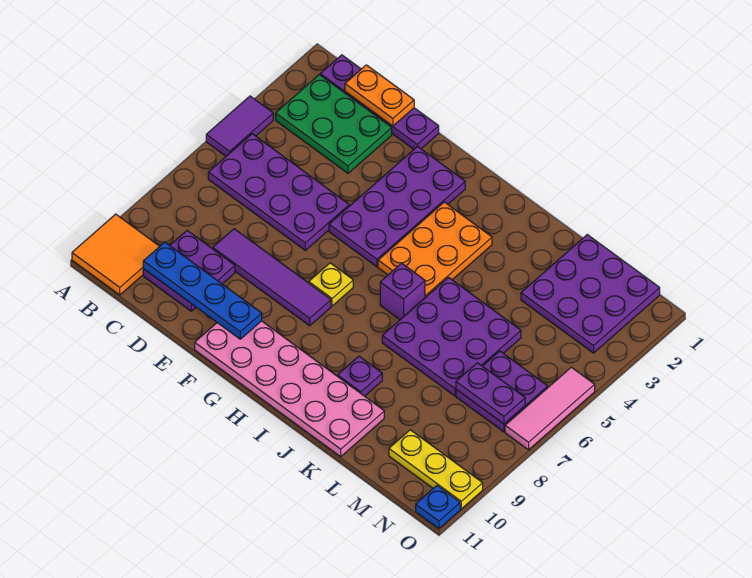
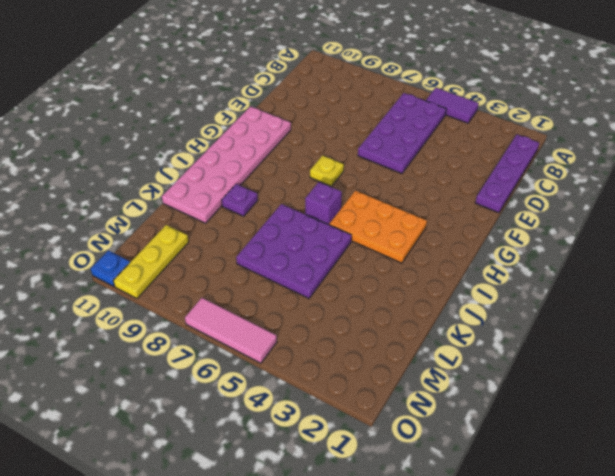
none -> orange tile A10:B11 level 1
none -> green plate B2:D3 level 1
none -> purple plate C9:D10 level 1

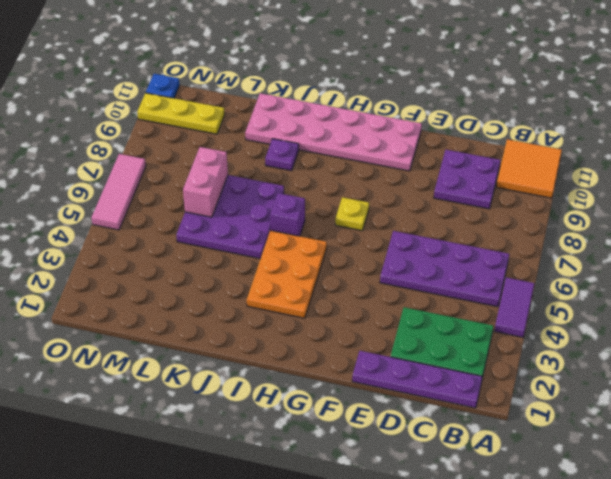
pink brick L6:L7 level 2 -> none
none -> purple tile D8:G8 level 1
none -> purple plate F2:G5 level 1
none -> purple plate L1:N3 level 1

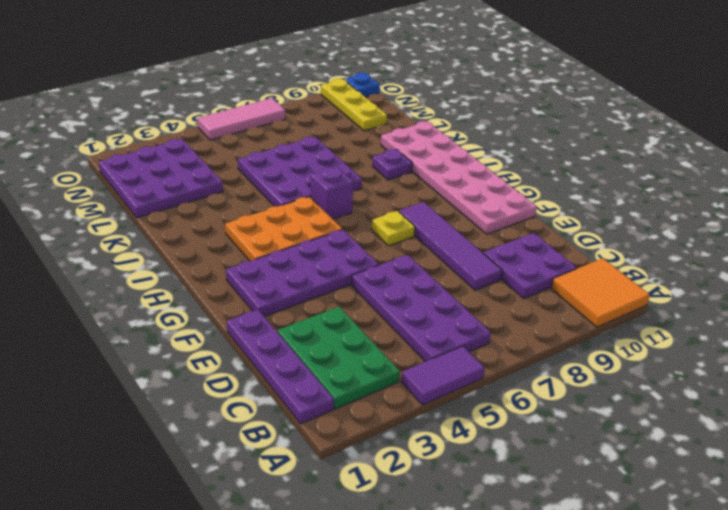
none -> purple plate M6:N7 level 1
none -> orange plate C1:D1 level 2
none -> blue plate C10:F10 level 2

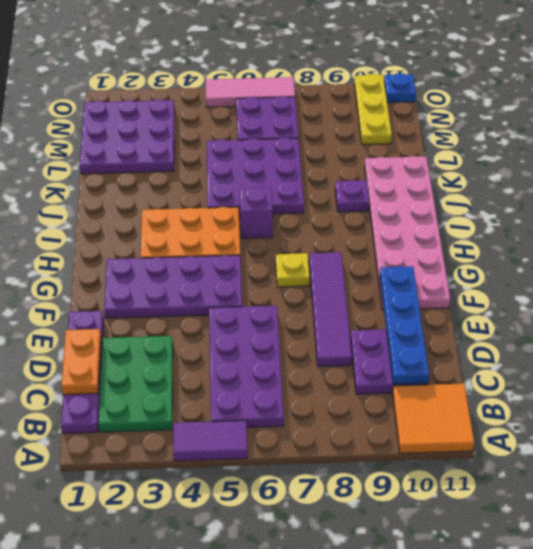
none -> purple plate M7:N7 level 2

